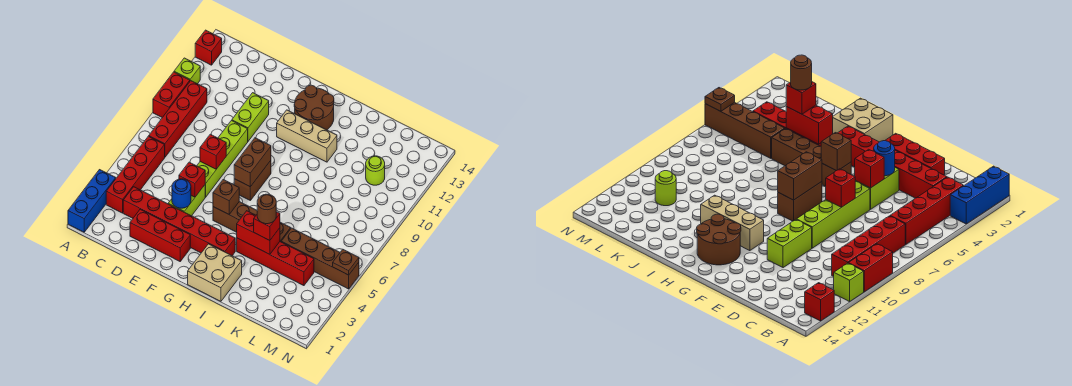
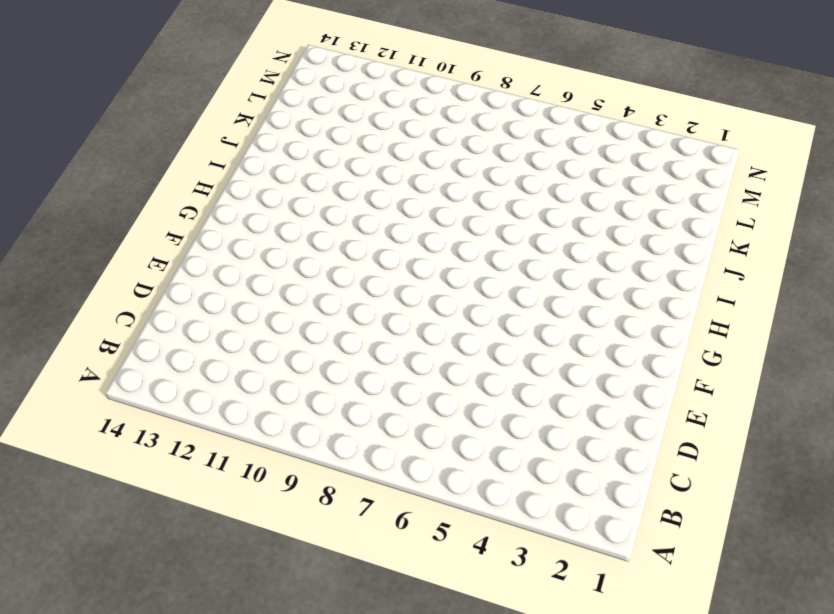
none -> blue brick A1:A3 level 1
none -> red brick A9:A10 level 1
none -> lime brick A11 level 1

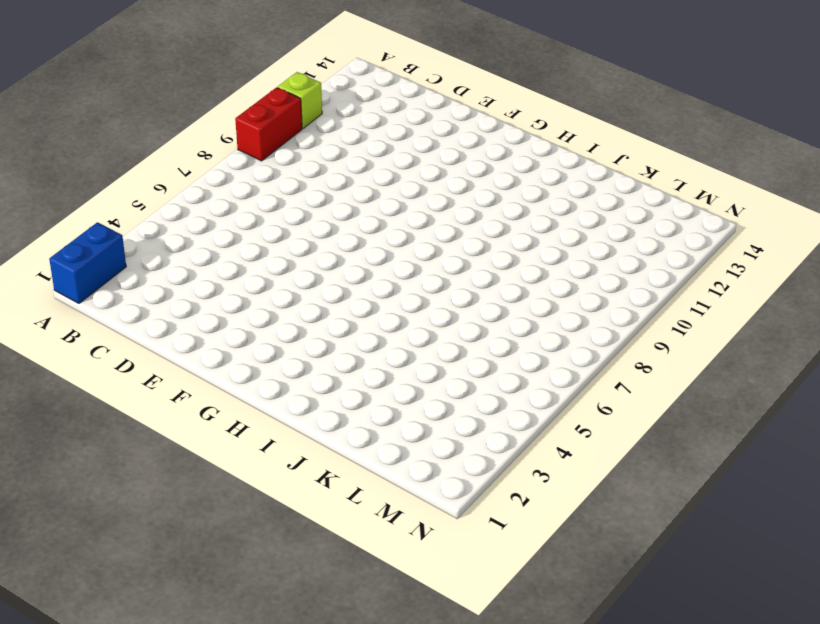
blue brick A1:A2 level 1 -> blue brick A1:A3 level 1
none -> red brick A13 level 1
none -> red brick B3:B6 level 1
none -> red brick B7:B10 level 1

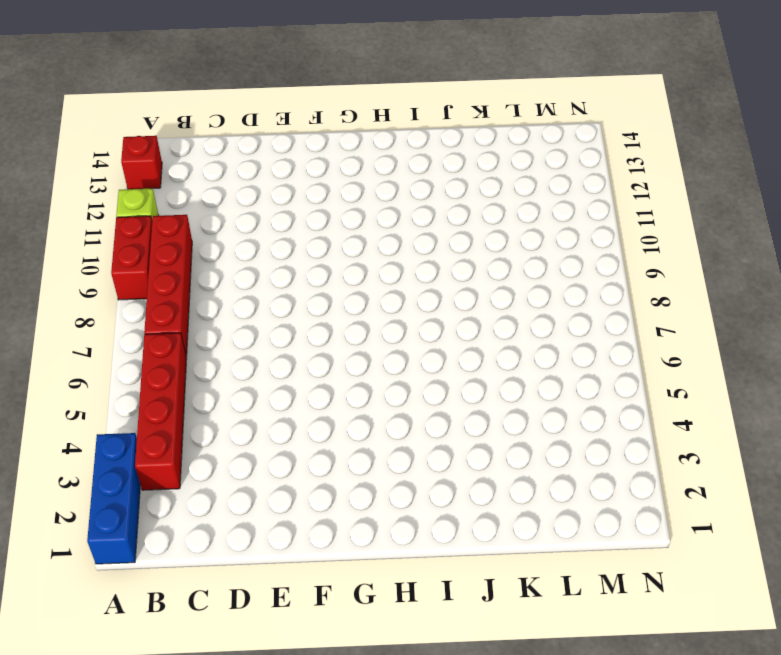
none -> red brick C3:H3 level 1
none -> red brick D2:F2 level 1
none -> lime brick E4:E5 level 1

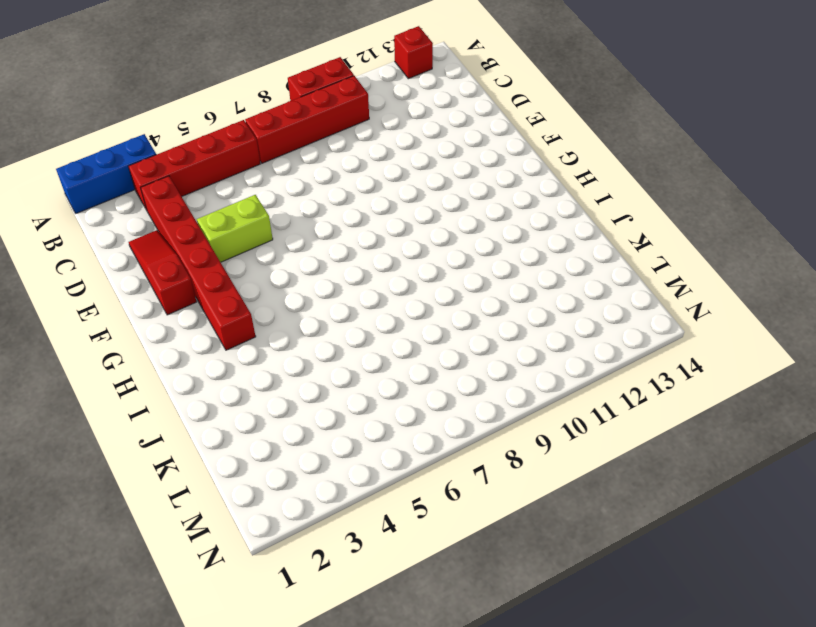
red slope D2:F2 level 1 top F -> red brick D2:F2 level 1
none -> lime brick A11 level 1
none -> lime brick E6:E9 level 1
none -> lime brick E10:E11 level 1

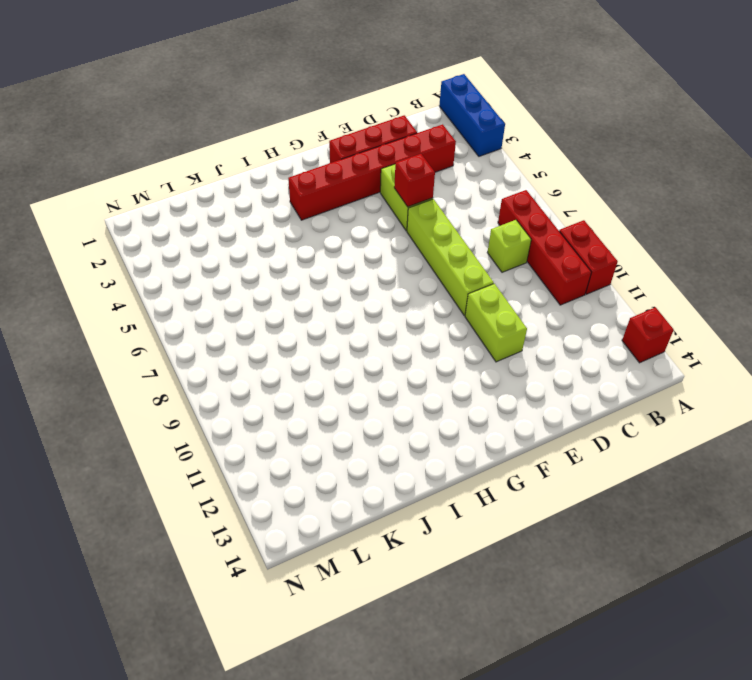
lime brick C8 level 1 -> lime brick A11 level 1
none -> red brick B3:B6 level 1
none -> brown brick G5:J5 level 1
none -> brown brick G7:G8 level 1

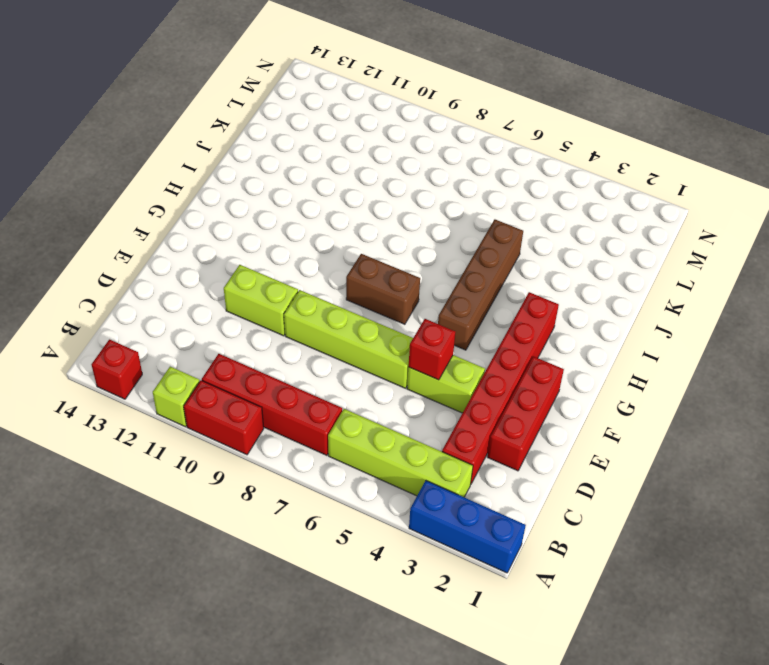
lime brick B3:B6 level 1 -> red brick B3:B6 level 1
none -> tan brick G11:I11 level 1
none -> brown round brick G12:H13 level 1
none -> tan brick H1:I2 level 1

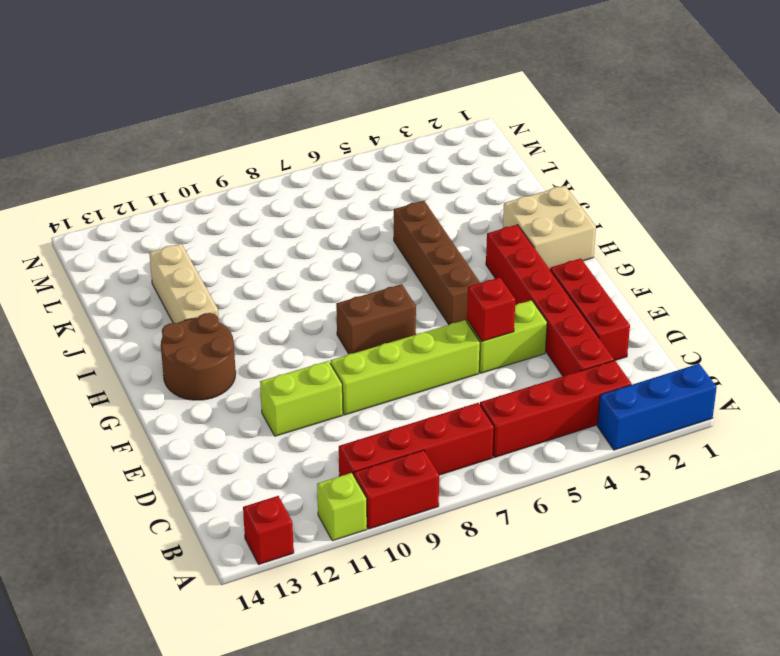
tan brick I12:K12 level 1 -> tan brick G11:I11 level 1
none -> red brick I4:L4 level 1
none -> brown brick K5:N5 level 1
none -> lime round brick L11 level 1

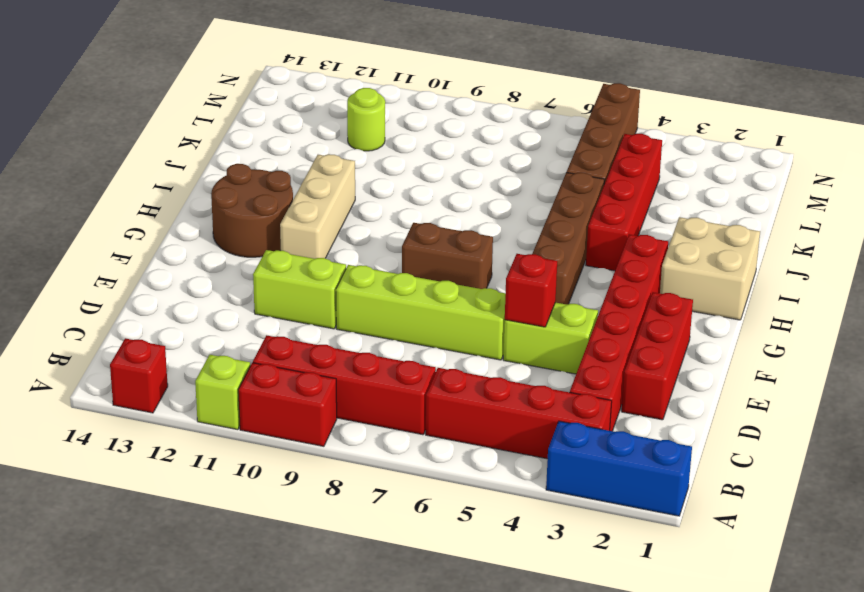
none -> blue round brick E4 level 2
none -> red brick E7 level 2
none -> brown brick G5 level 2

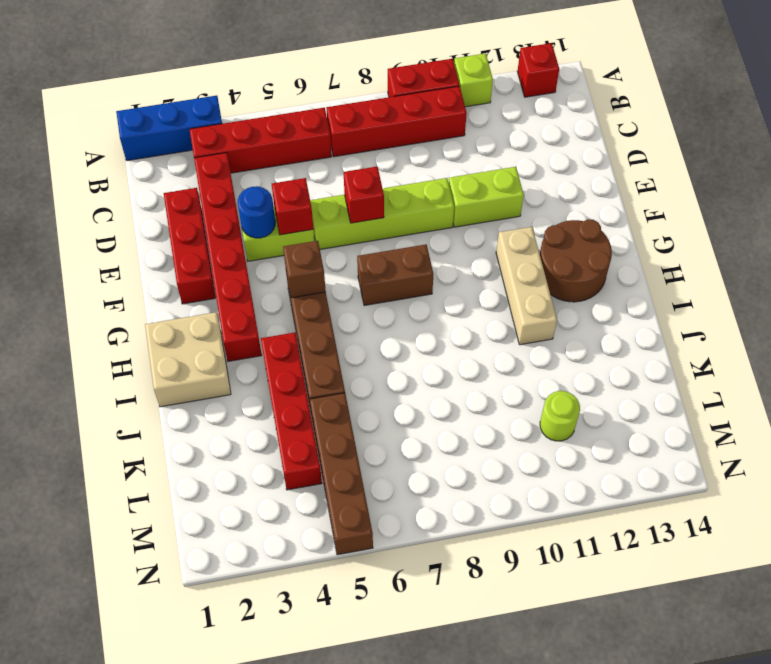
none -> brown brick G7:G8 level 2
none -> red brick I4:J4 level 2
none -> brown plate N5 level 2

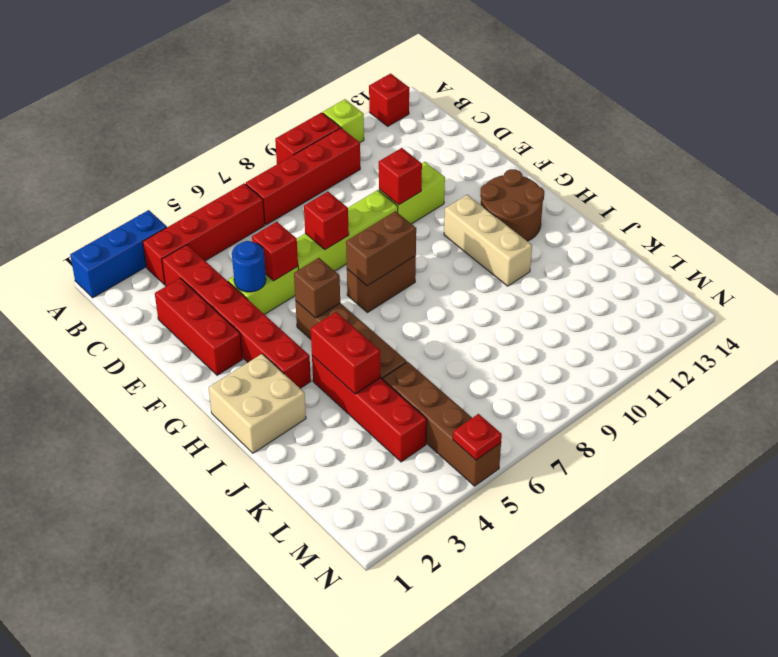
red brick E10 level 2 -> red brick J4 level 3
red plate N5 level 2 -> brown plate N5 level 2
none -> lime round brick L11 level 1
none -> brown round brick J4 level 4

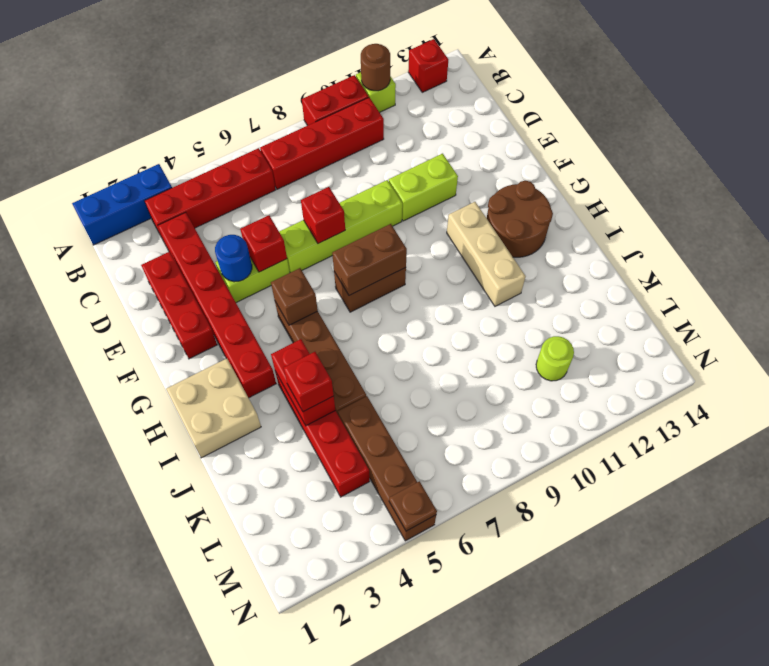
brown round brick A11 level 2 -> brown round brick J4 level 4

